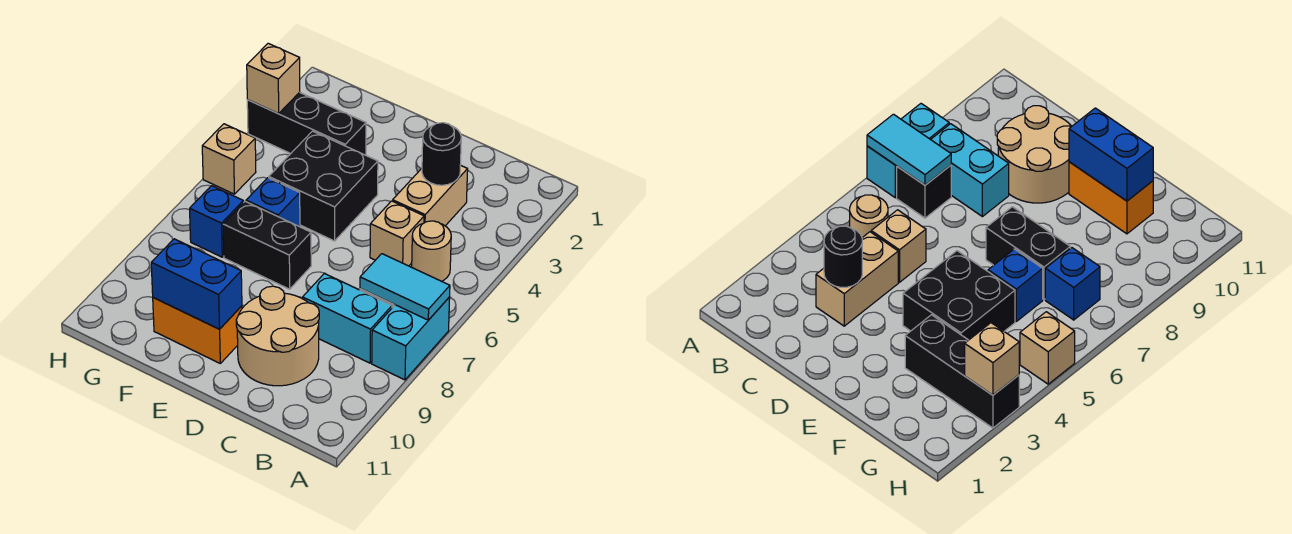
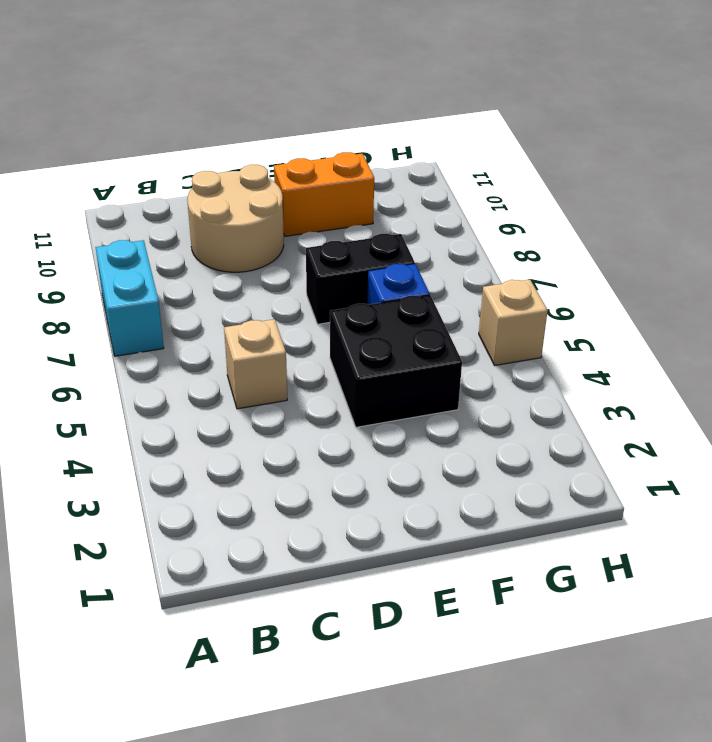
none -> tan round brick B5 level 1
none -> black brick B7 level 1
none -> cyan brick B8:C8 level 1

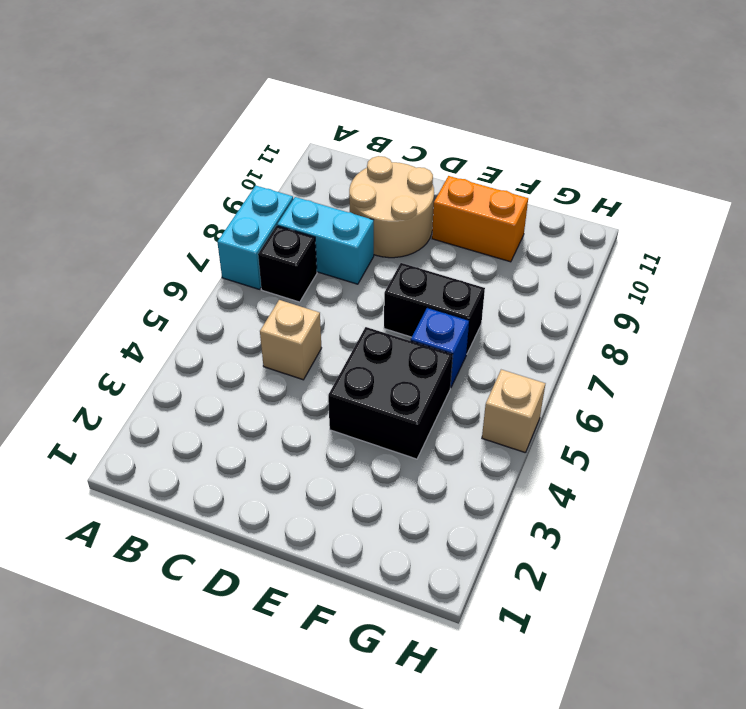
none -> tan round brick B5 level 1
none -> tan brick C3:C4 level 1
none -> black brick F3:H3 level 1

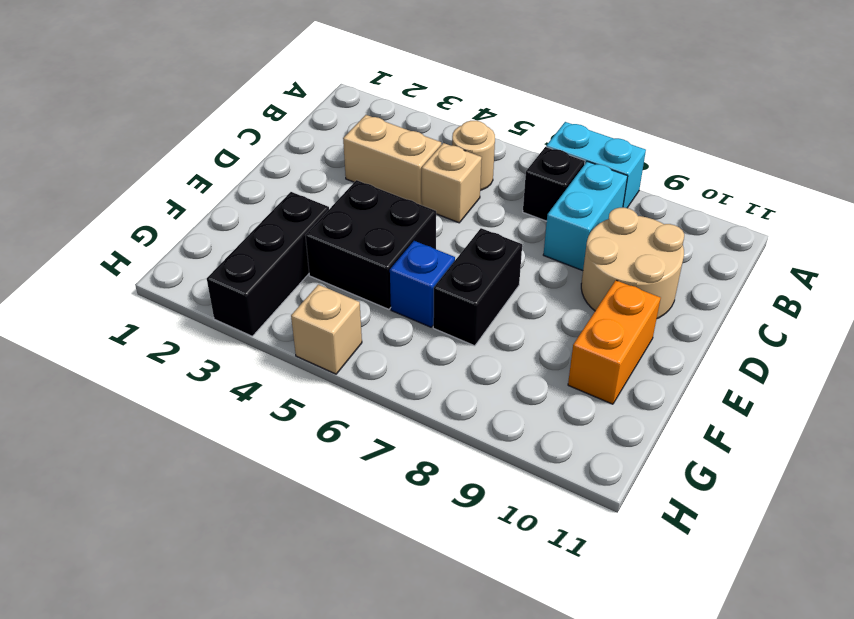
none -> blue brick G7 level 1
none -> cyan tile A7:B7 level 2
none -> black round brick C3 level 2

